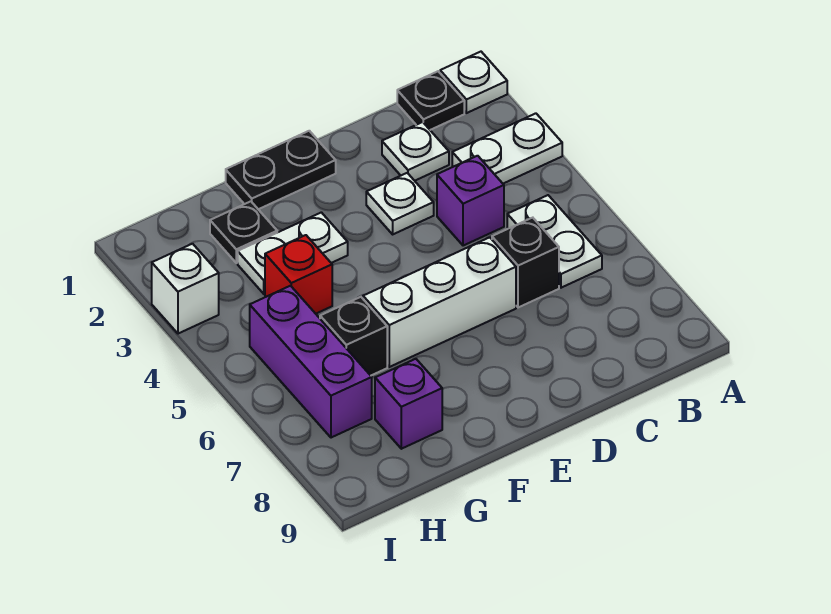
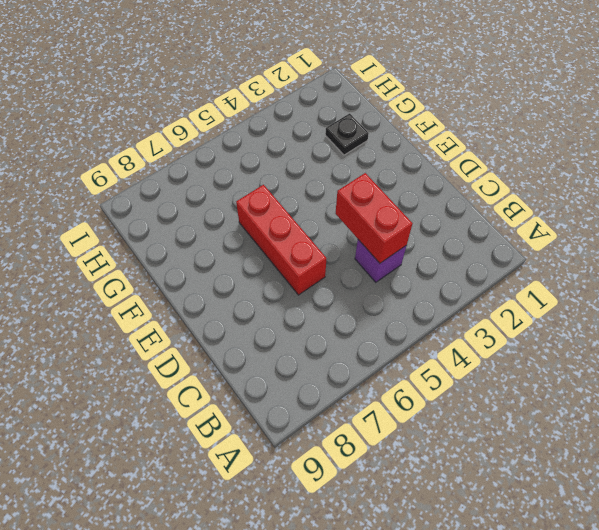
red brick C4:D4 level 2 -> none
red brick D6:F6 level 1 -> white brick D6:F6 level 1
none -> white plate A1 level 1
none -> white plate A3:B3 level 1
none -> black plate B1 level 1

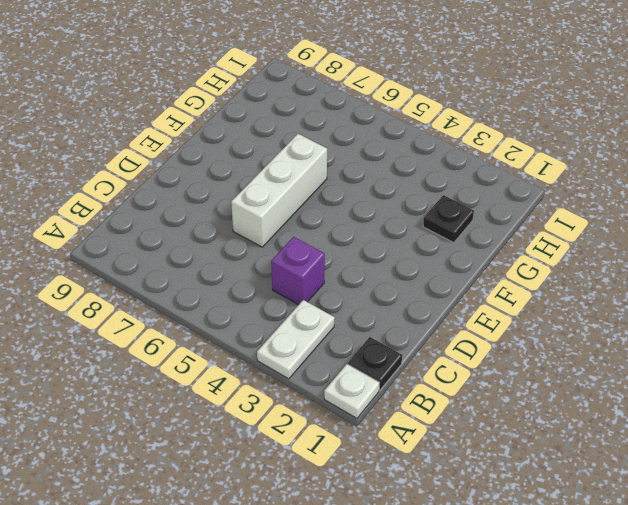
none -> white plate B5:B6 level 1
none -> white plate C2 level 1
none -> black brick C6 level 1

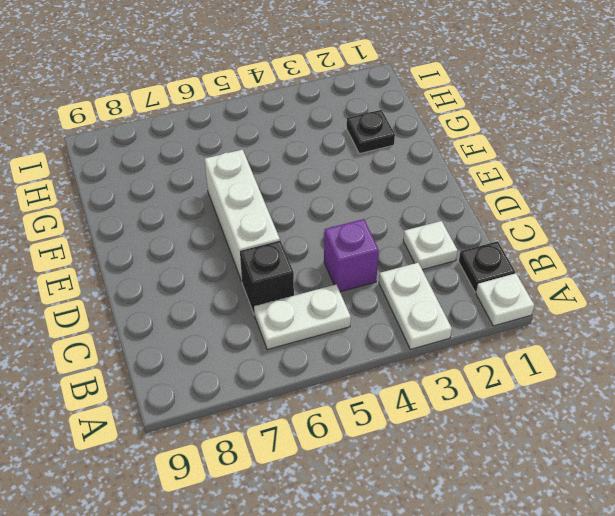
none -> white plate D3 level 1
none -> black plate E1:F1 level 1
none -> white plate F3:G3 level 1

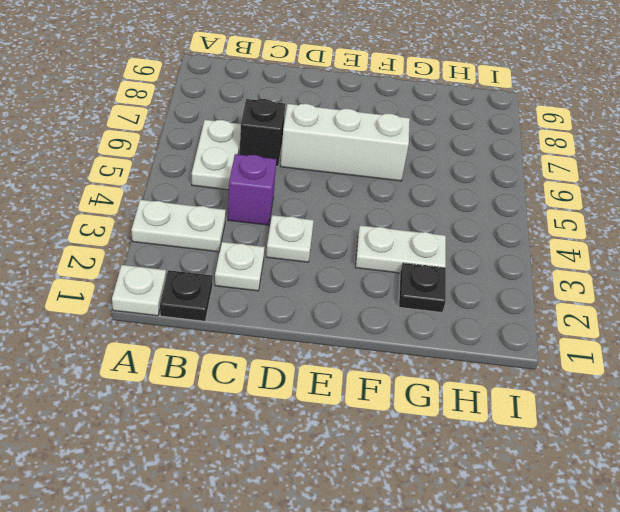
none -> black plate E1:F1 level 1
none -> red brick G4 level 1
none -> black brick G6 level 1

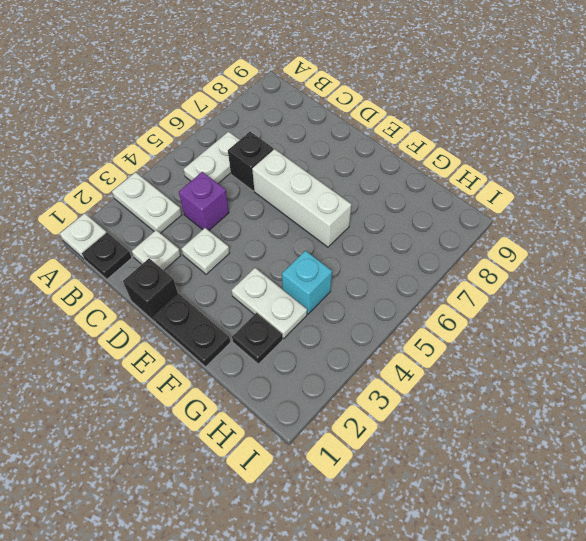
black brick D1 level 1 -> black brick G6 level 1
cyan brick G4 level 1 -> red brick G4 level 1
none -> purple brick G8 level 1
none -> purple brick H5:H7 level 1
none -> white brick I3 level 1

